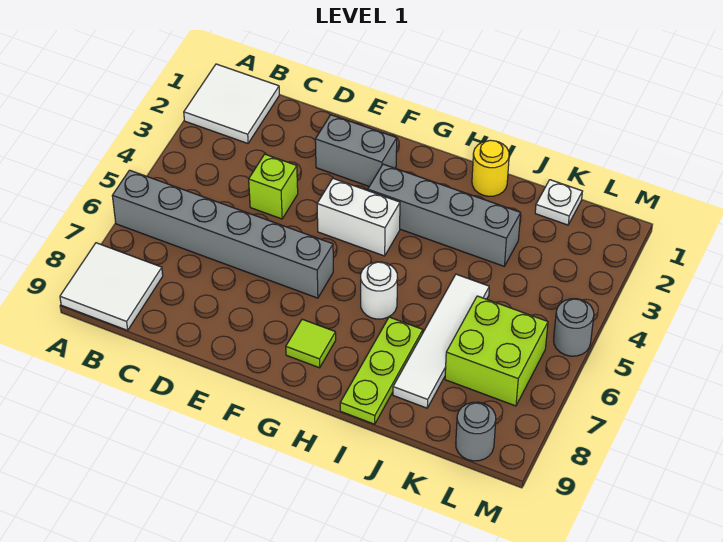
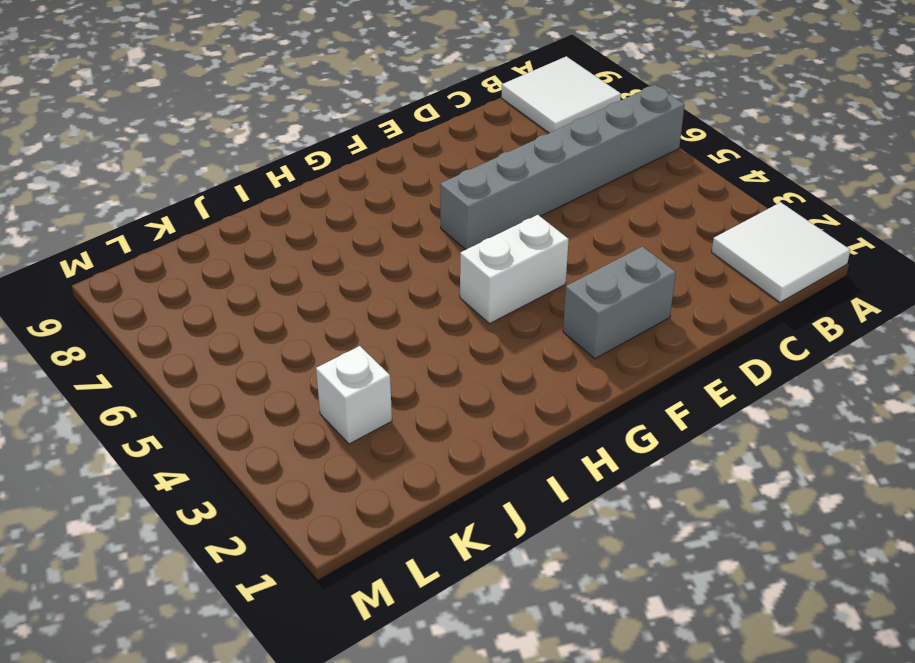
white brick K3 level 1 -> none
none -> lime brick D4 level 1
none -> grey brick G3:J3 level 1
none -> lime tile G8 level 1

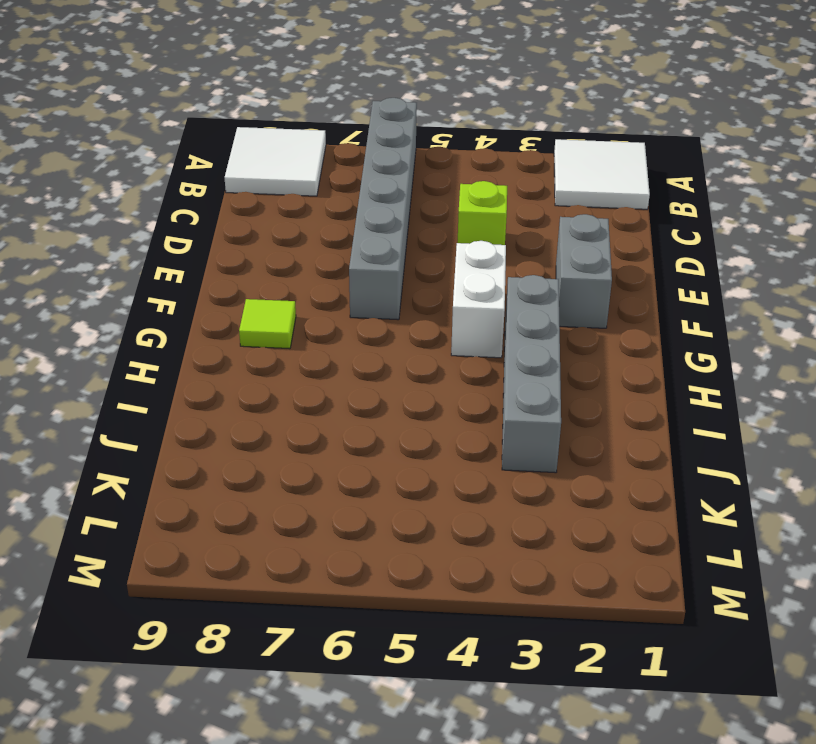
none -> white round brick H6 level 1
none -> yellow round brick I1 level 1
none -> lime plate I7:I9 level 1

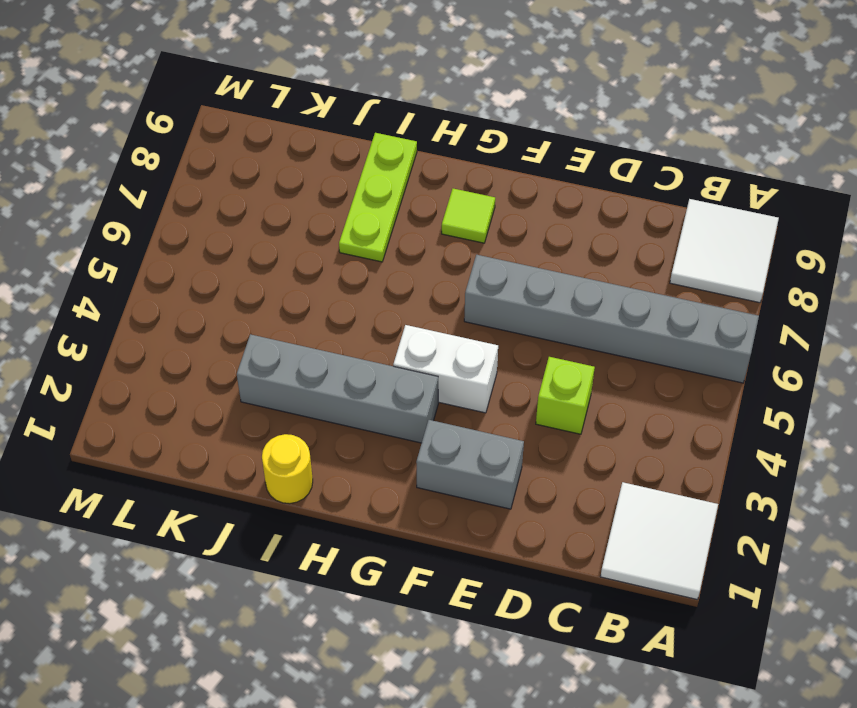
none -> white round brick H6 level 1
none -> white tile J5:J8 level 1
none -> white plate K1 level 1

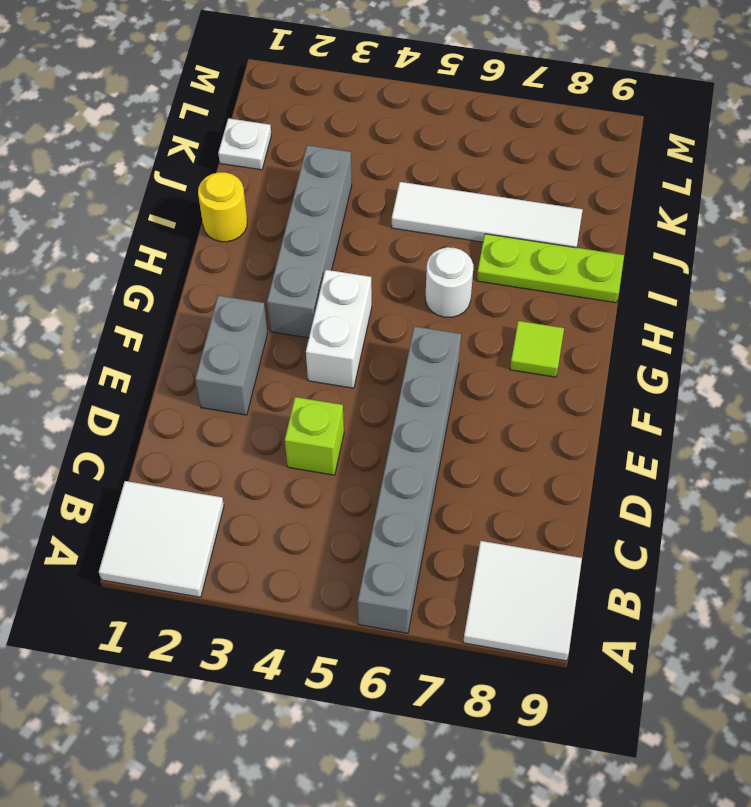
none -> lime brick K6:L7 level 1
none -> grey round brick L9 level 1
none -> grey round brick M5 level 1

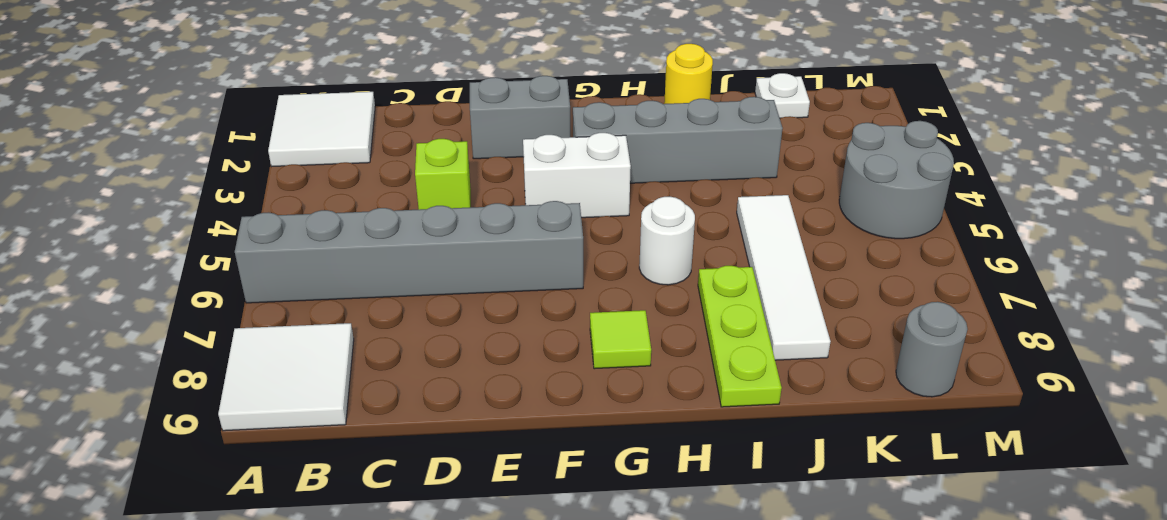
grey round brick L4:M5 level 1 -> grey round brick M5 level 1
none -> lime brick K6:L7 level 1

